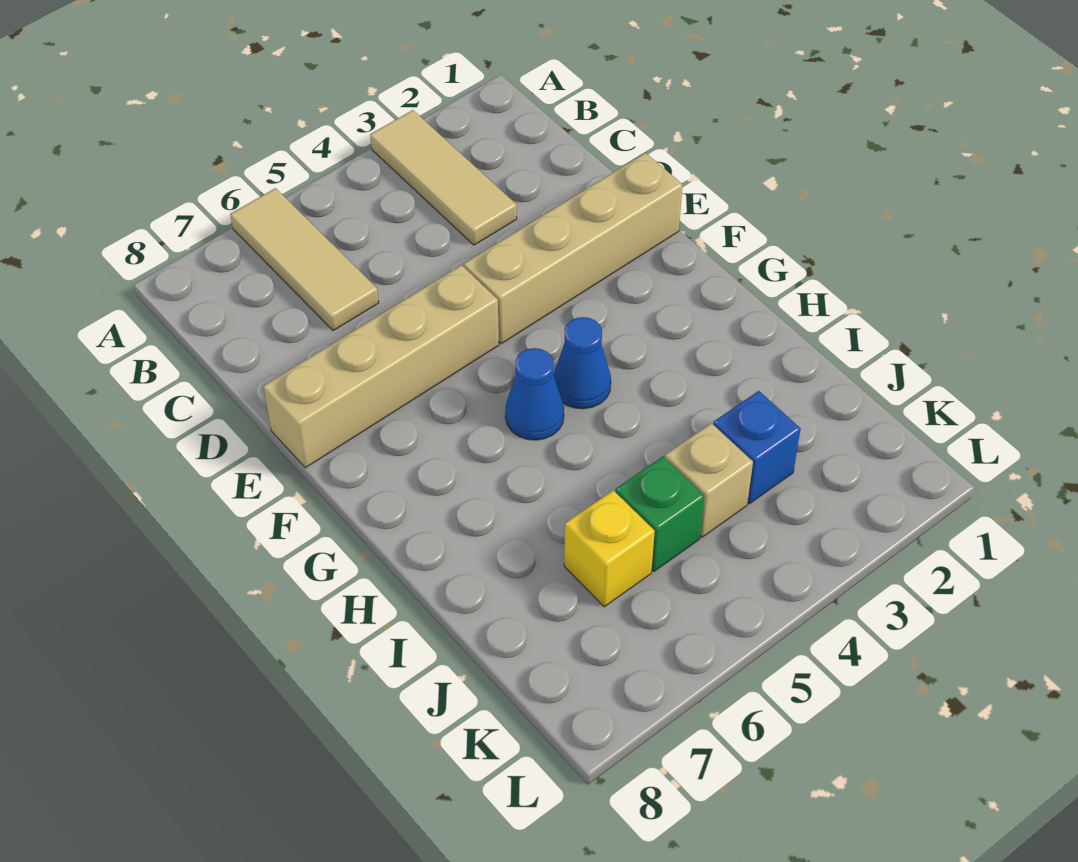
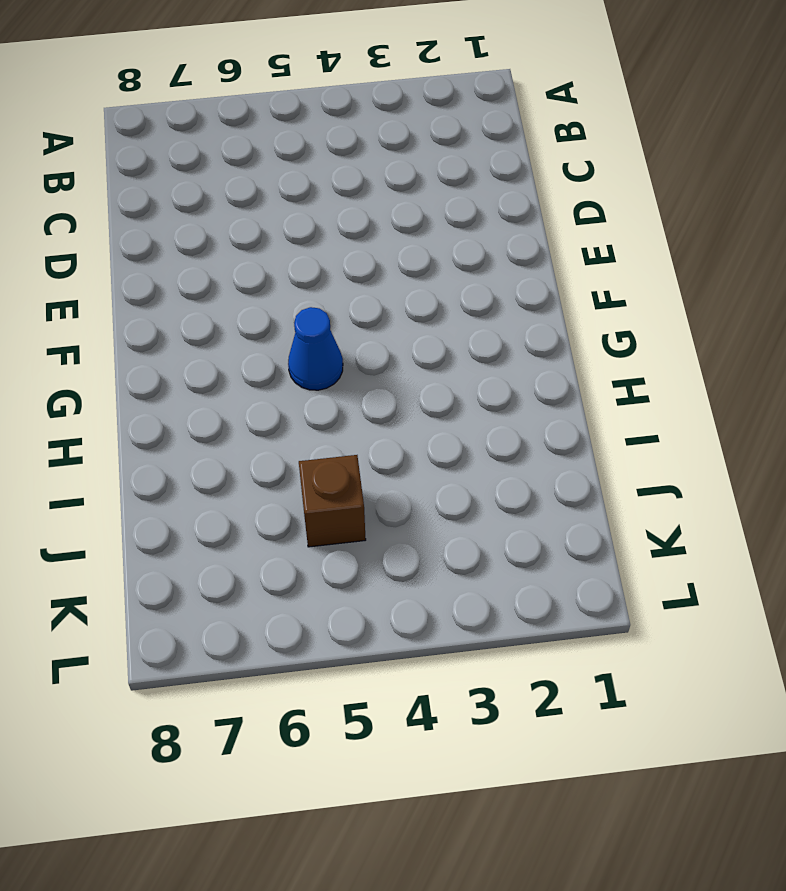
brown brick J5 level 1 -> green brick J5 level 1
none -> tan tile A3:C3 level 1
none -> tan tile A6:C6 level 1

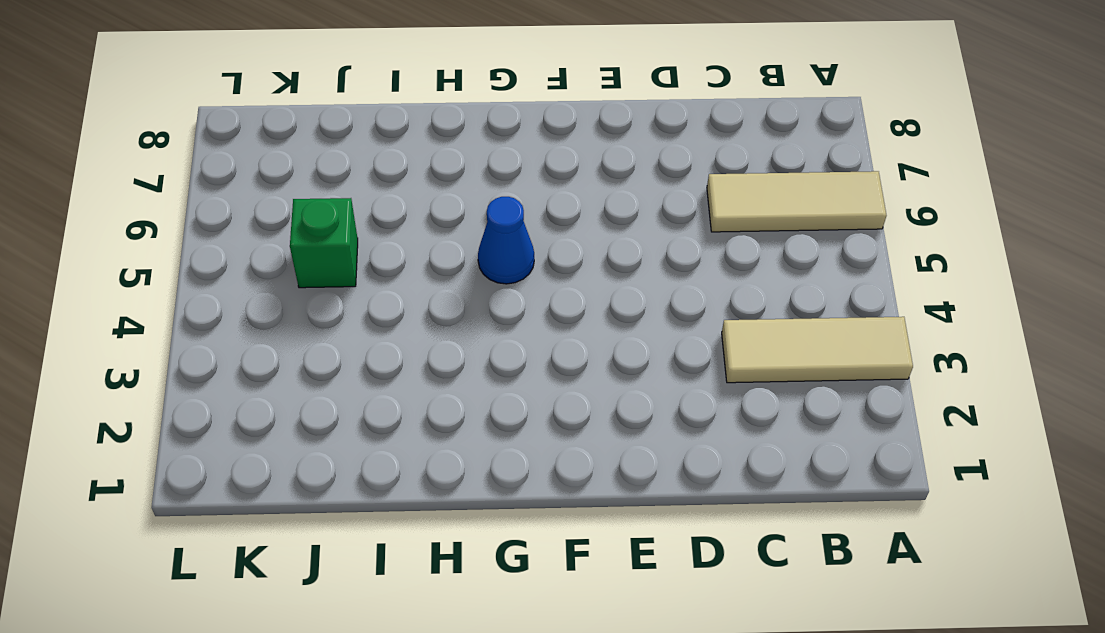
none -> tan brick E1:E4 level 1
none -> tan brick E5:E8 level 1

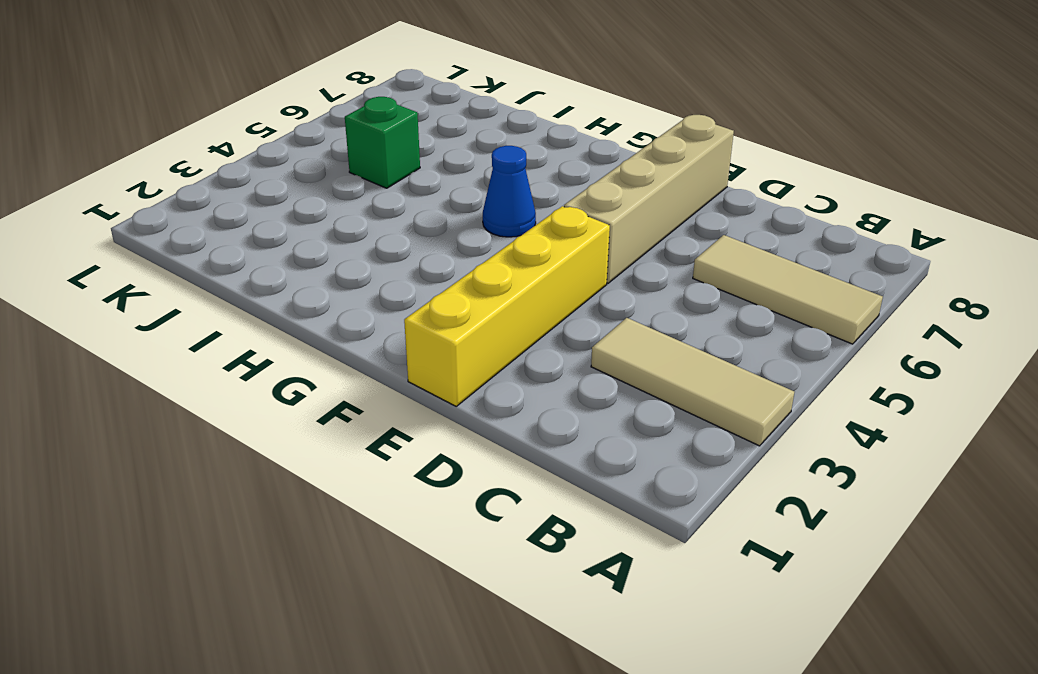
yellow brick E1:E4 level 1 -> tan brick E1:E4 level 1
none -> blue cone G4 level 1
none -> blue brick J3 level 1

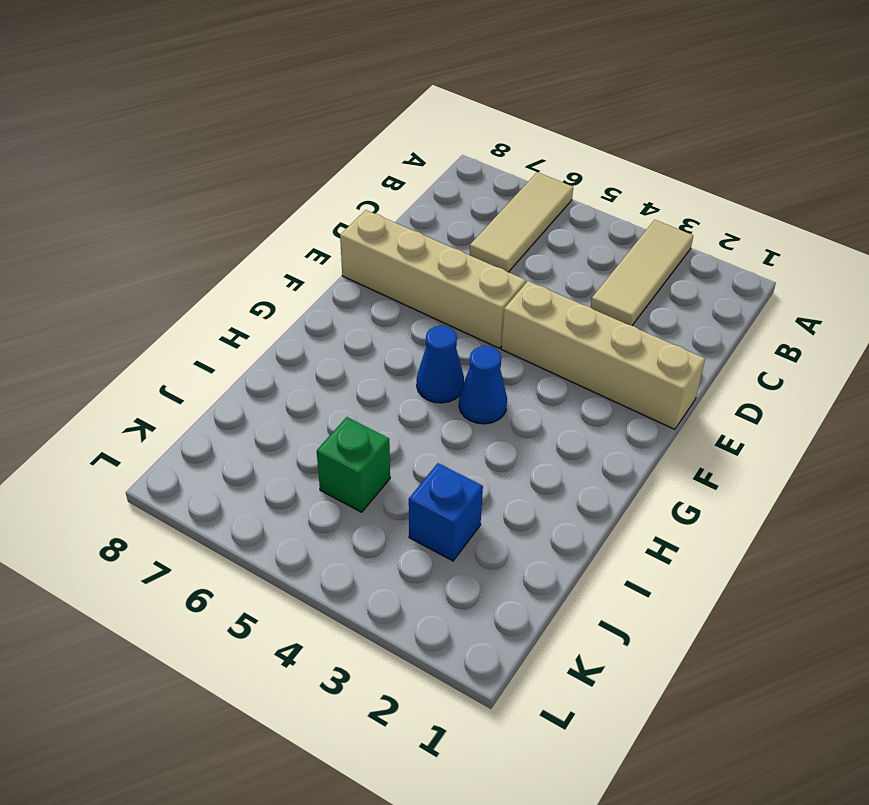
none -> tan brick J4 level 1
none -> yellow brick J6 level 1

